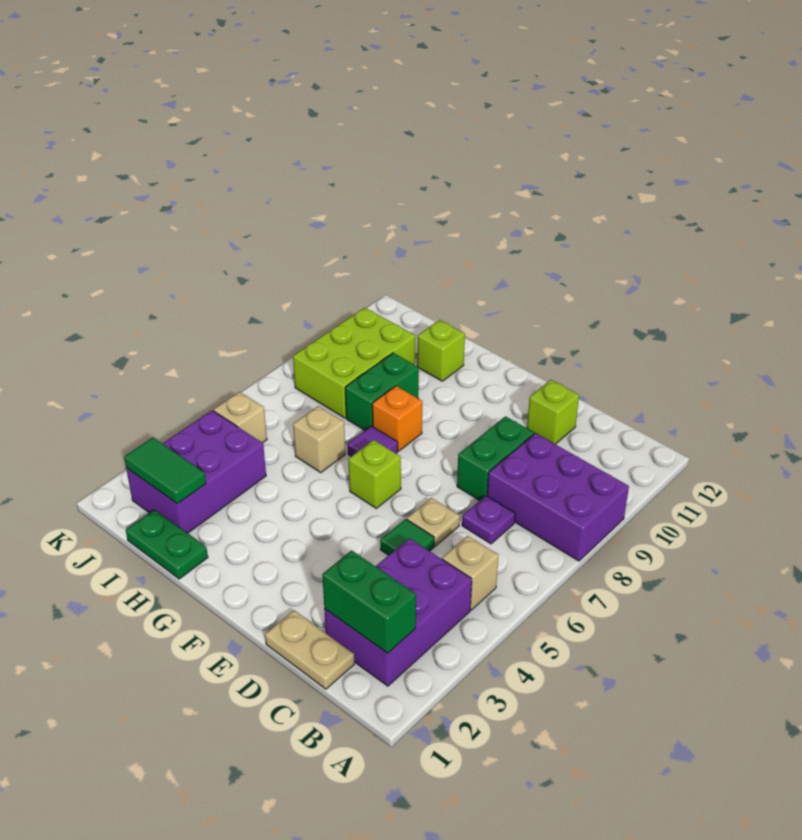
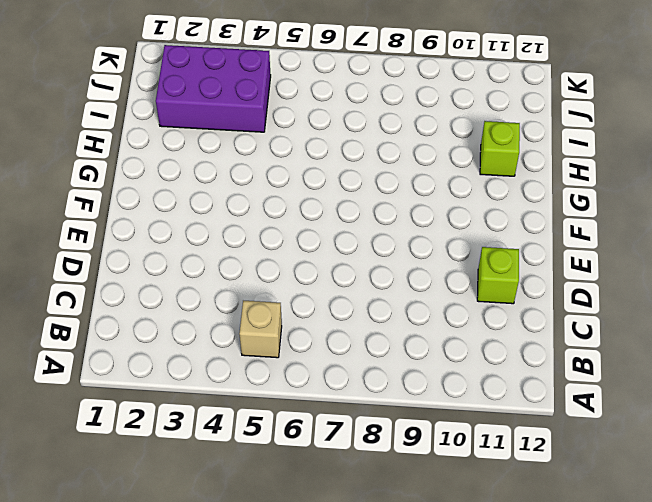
none -> purple brick A8:C9 level 1
none -> purple brick B2:C4 level 1
none -> tan plate C1:D1 level 1

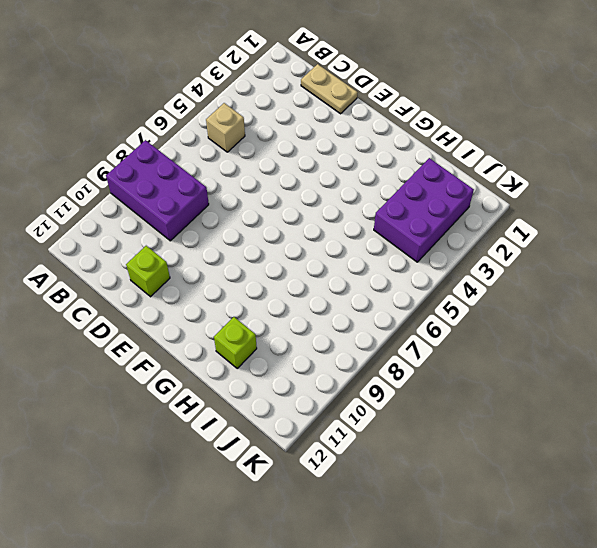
none -> purple brick B2:C4 level 1
none -> purple plate C7 level 1
none -> green tile D5 level 1

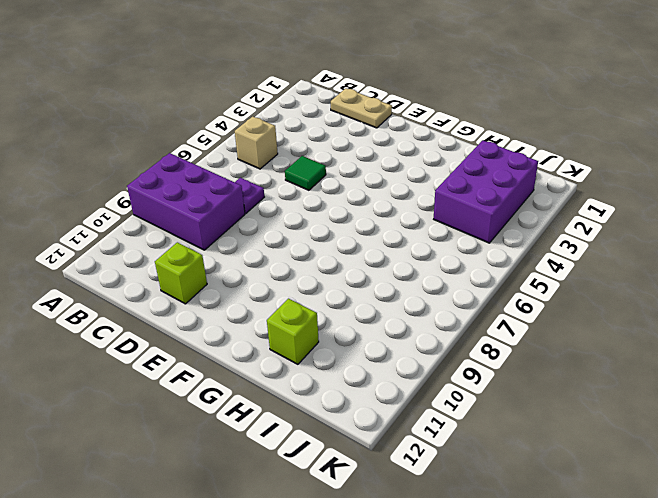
none -> purple brick B2:C4 level 1
none -> tan plate D6 level 1
none -> green brick D8:D9 level 1

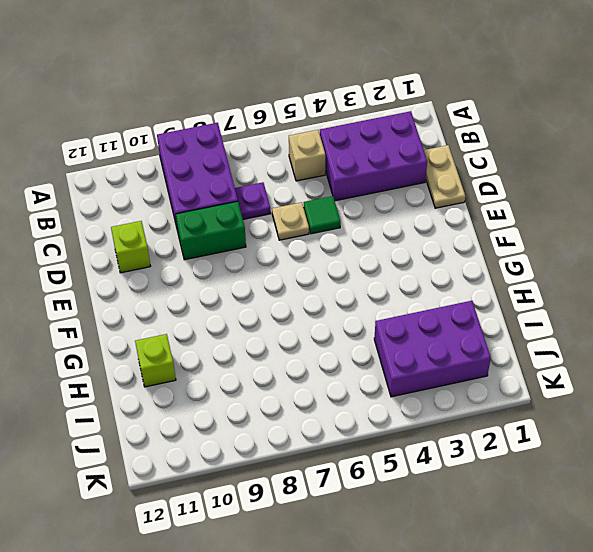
none -> lime brick F6 level 1
none -> purple tile G7 level 1
none -> orange brick G8 level 1

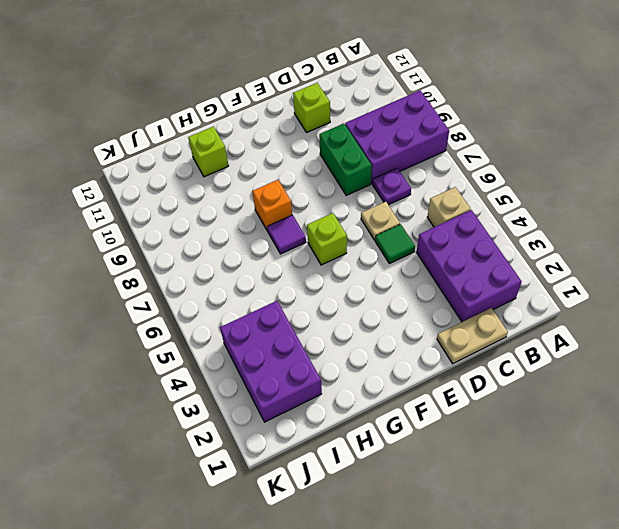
none -> green plate H1:I1 level 1
none -> tan brick H6 level 1
none -> green brick H8:H9 level 1

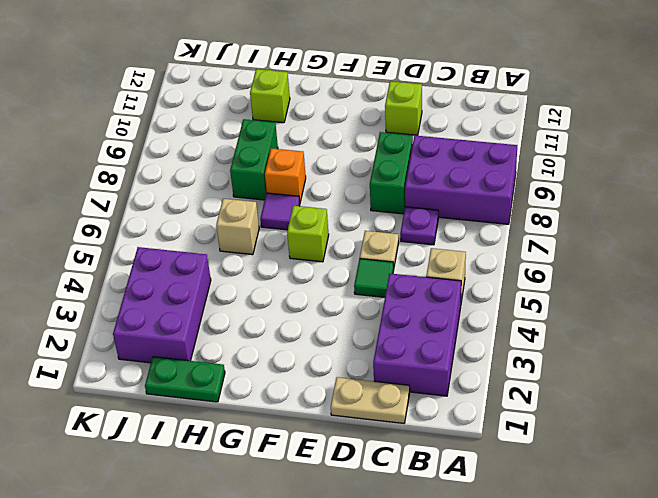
none -> lime brick I8:J10 level 1
none -> tan brick J5 level 1
none -> green brick B2:C2 level 2

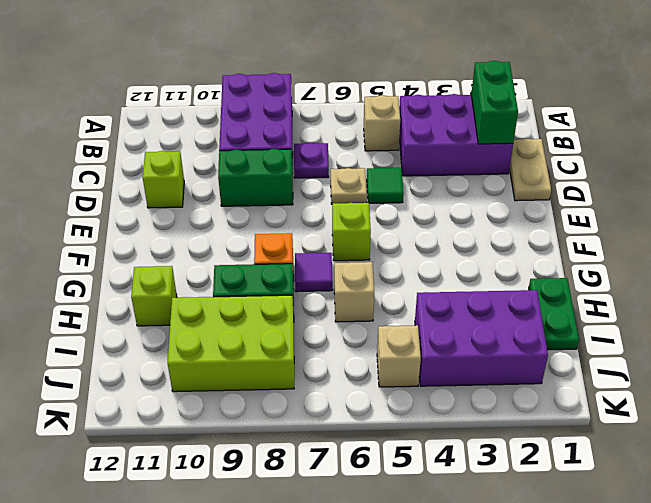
none -> green tile I2:J2 level 2

